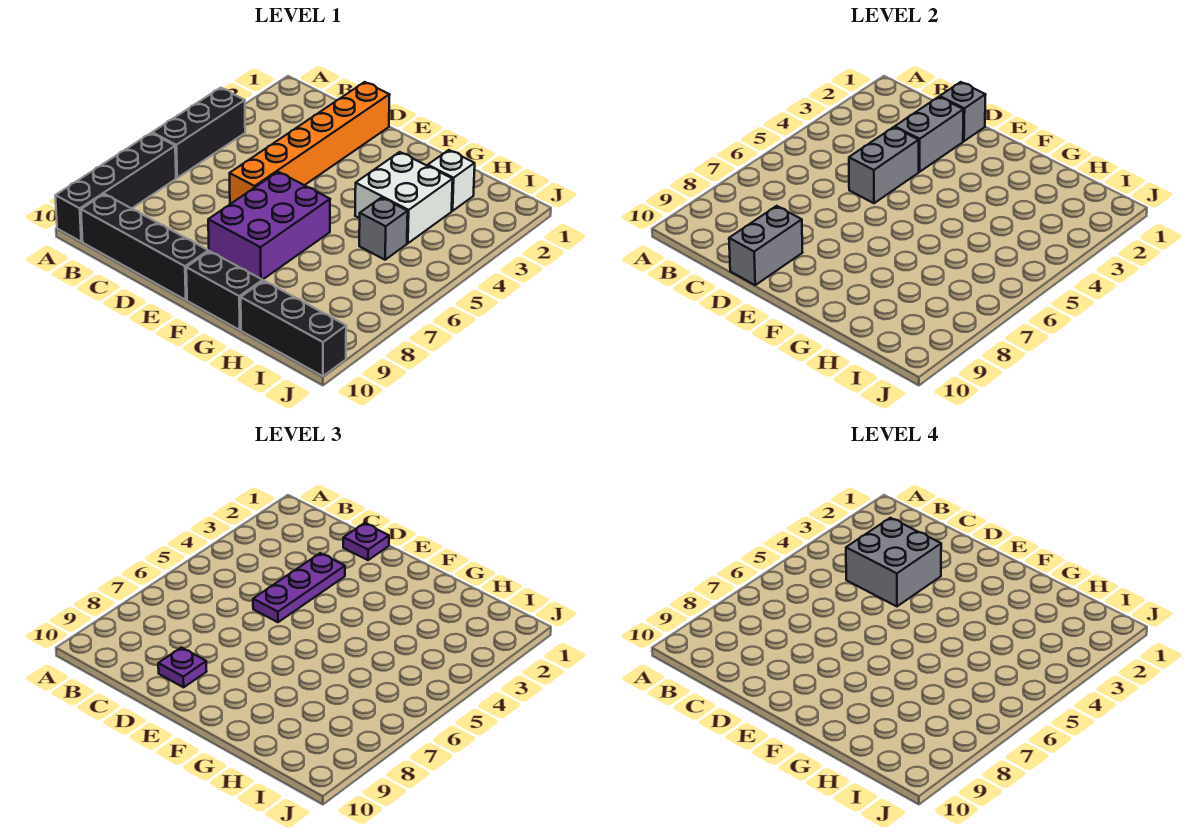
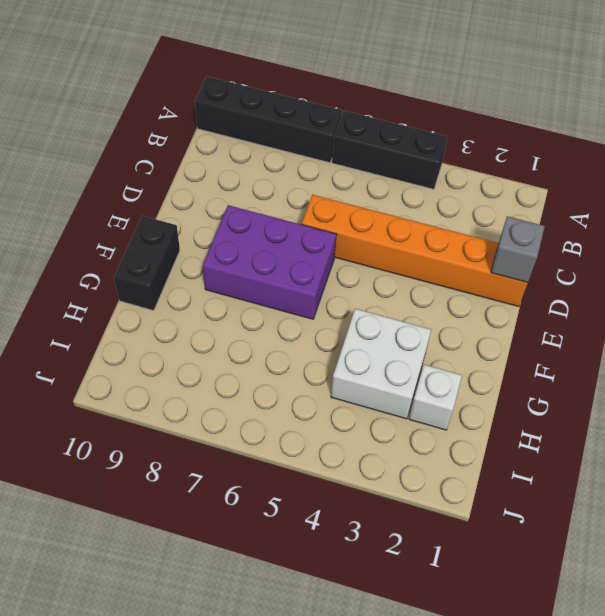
none -> black brick B10:E10 level 1
none -> grey brick H5 level 1
none -> black brick H10:J10 level 1

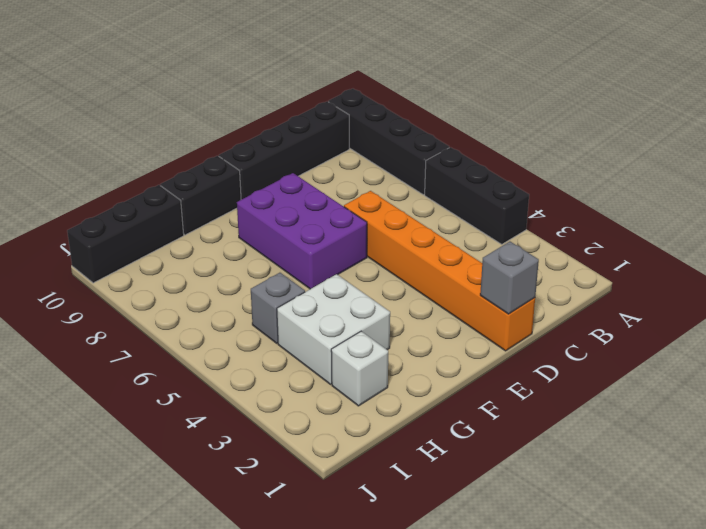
none -> grey brick D2:D3 level 2
none -> grey brick D4:D5 level 2
none -> grey brick D9:D10 level 2

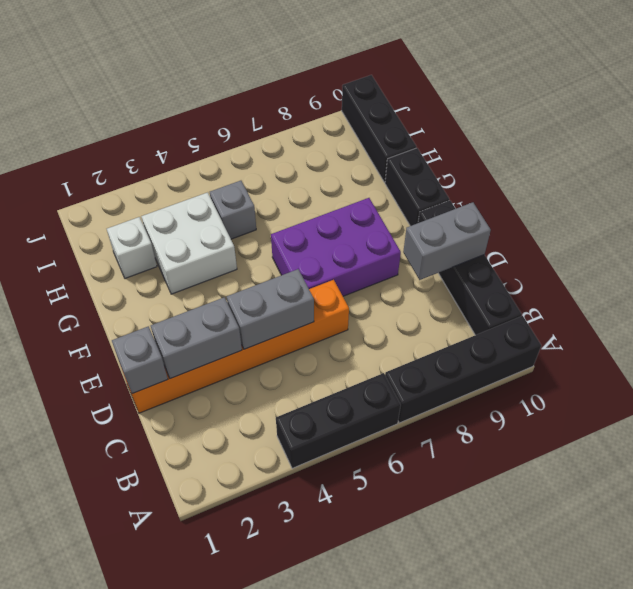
none -> purple plate D1 level 3
none -> purple plate D3:D5 level 3
none -> purple plate D9 level 3

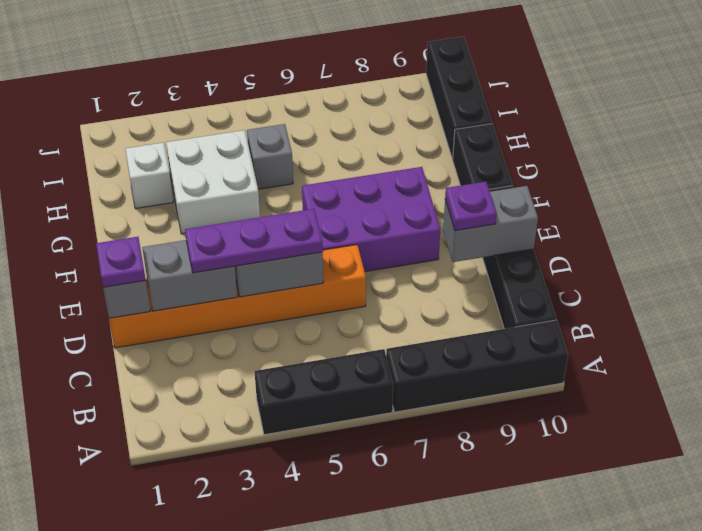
none -> grey brick C3:D4 level 4

